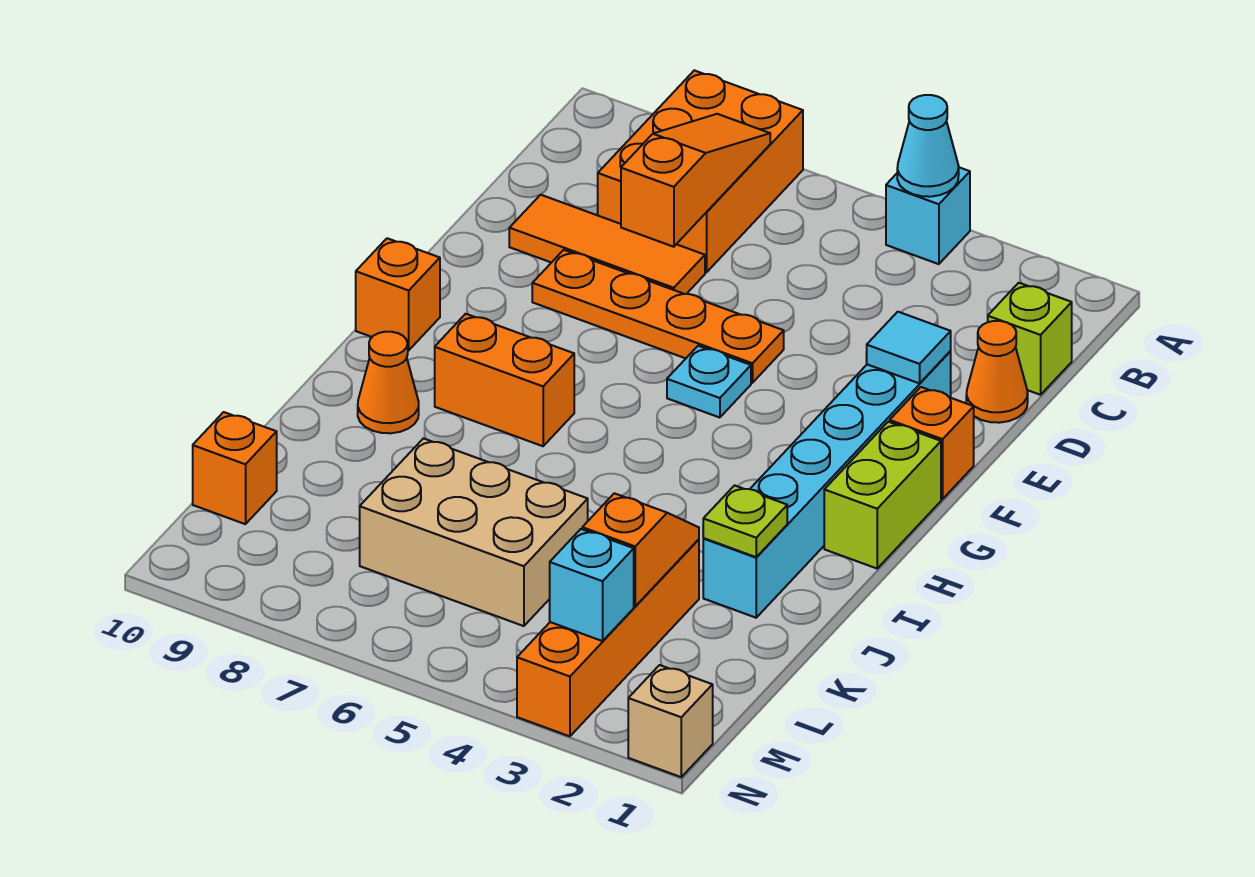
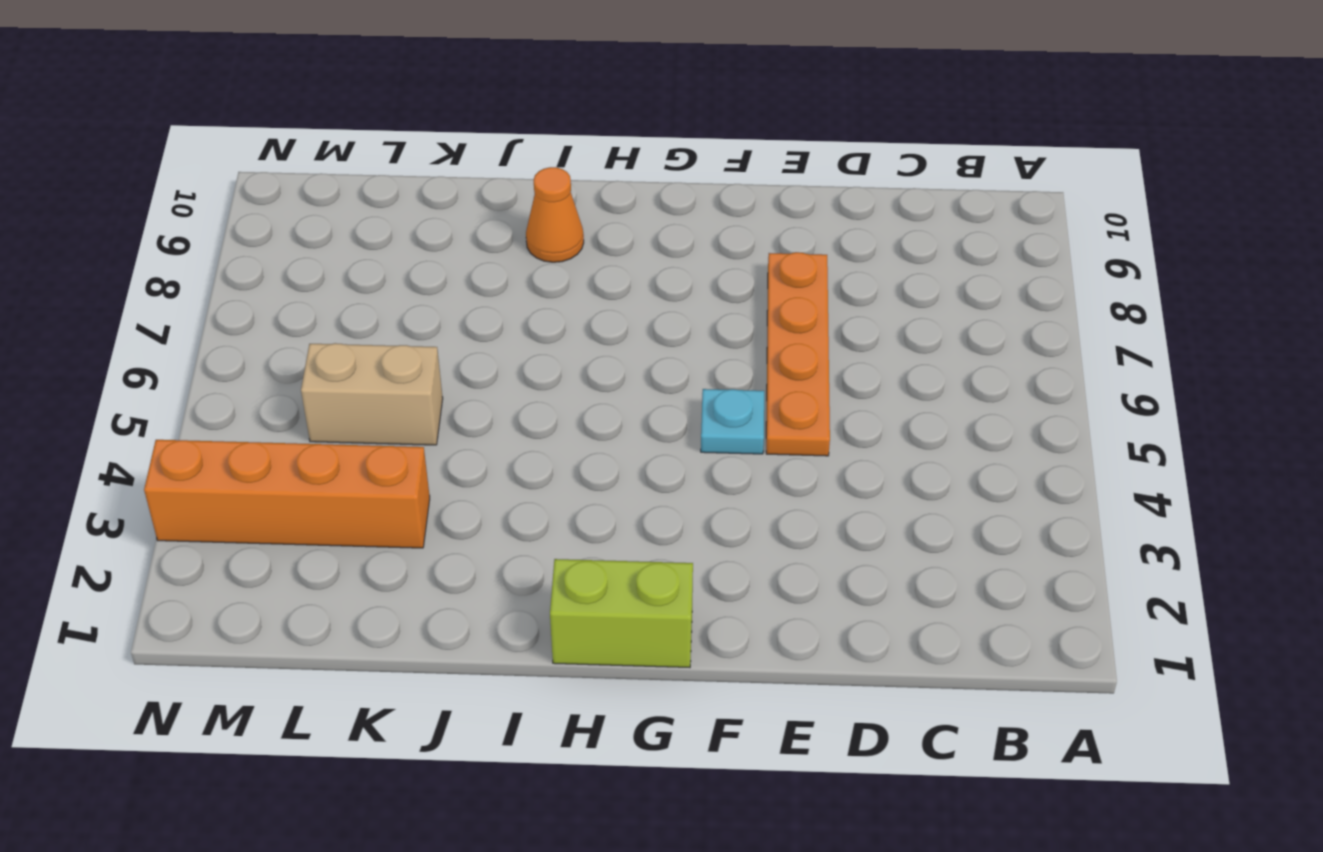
tan brick K5:L5 level 1 -> tan brick K5:L7 level 1
none -> cyan brick A4 level 1
none -> orange brick A7:C8 level 1
none -> lime brick C1 level 1

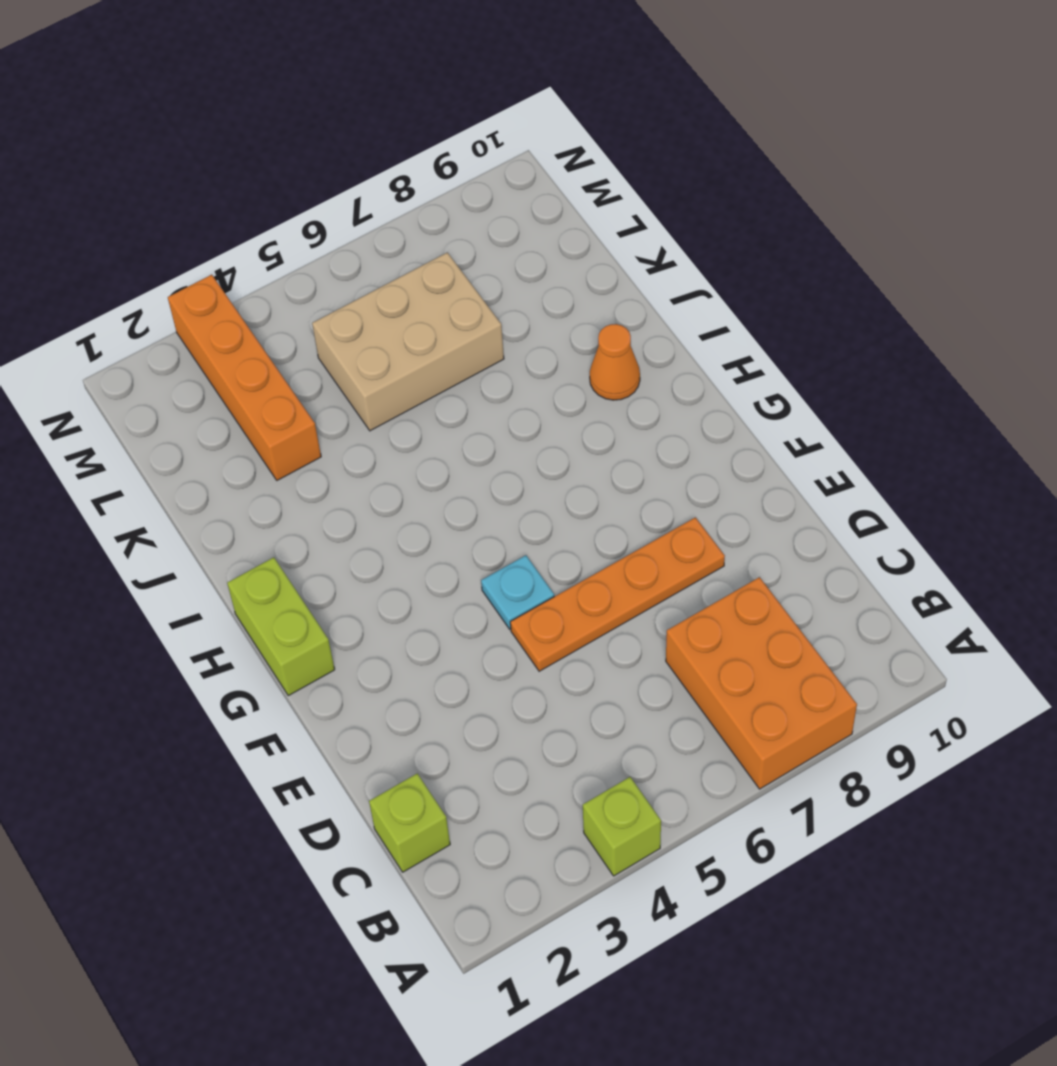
lime brick A4 level 1 -> cyan brick A4 level 1
none -> orange cone D1 level 1
none -> orange tile D7:D9 level 1
none -> cyan brick E2:J2 level 1

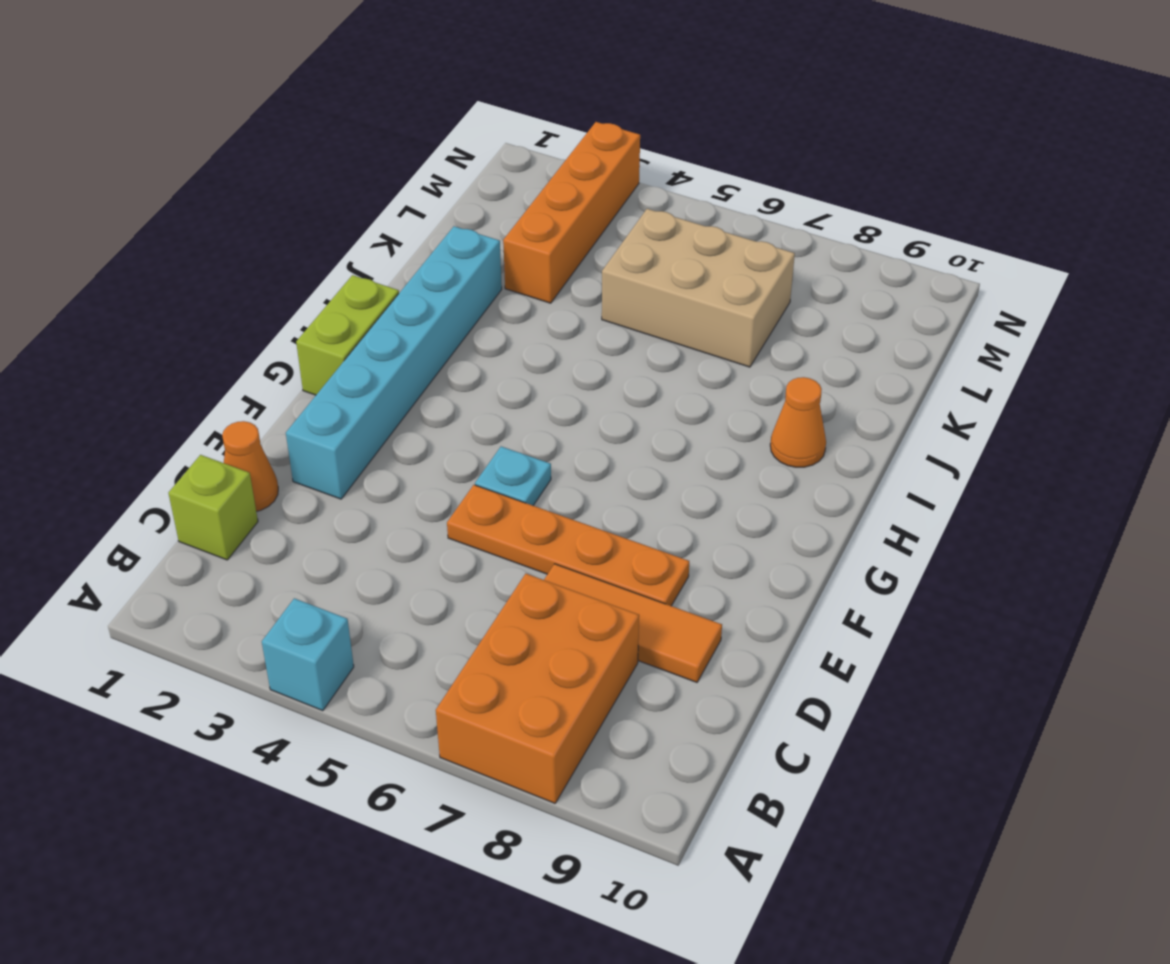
none -> orange brick F1 level 1
none -> orange brick G10 level 1
none -> orange brick H7:H8 level 1

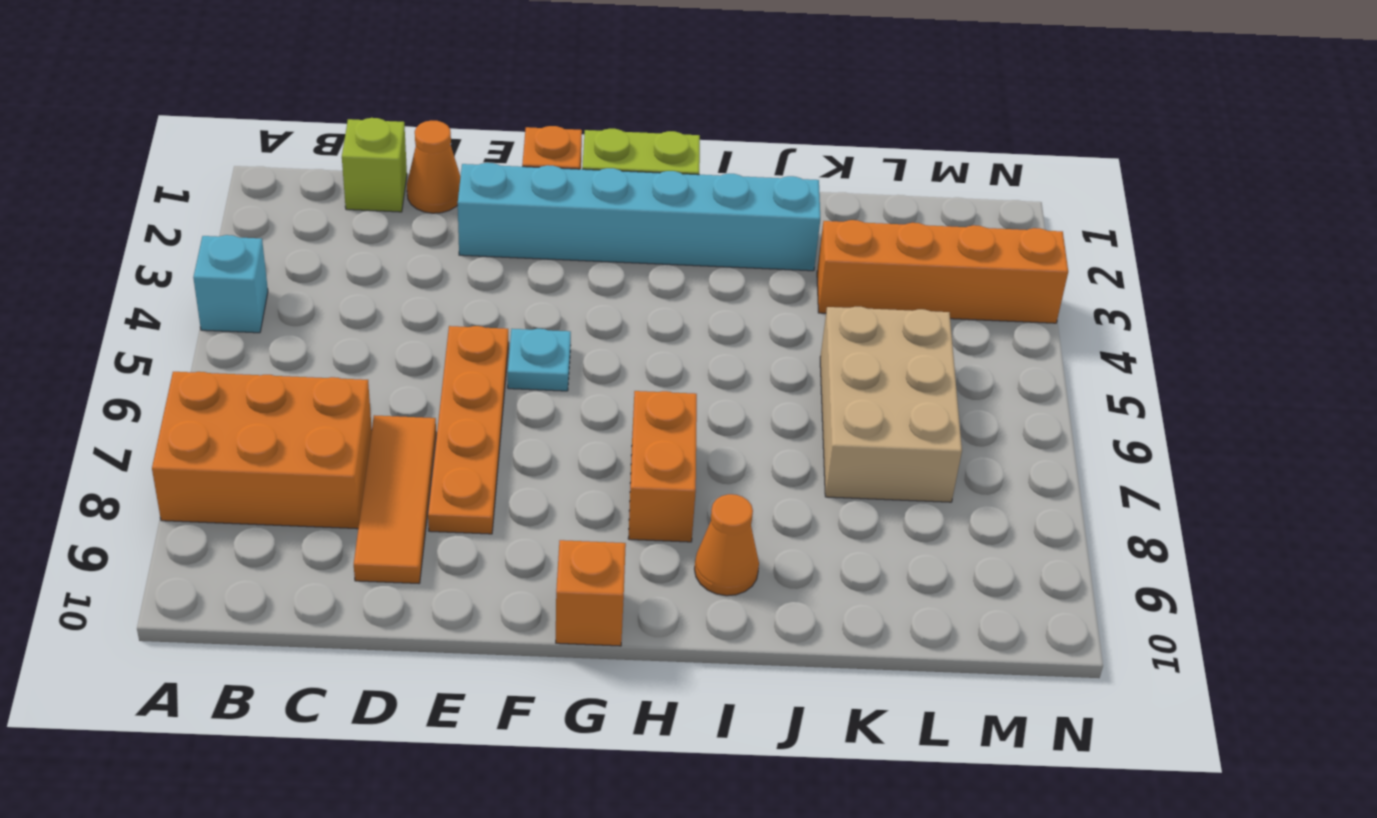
none -> orange brick L10 level 1
none -> tan brick N1 level 1
none -> cyan cone A4 level 2

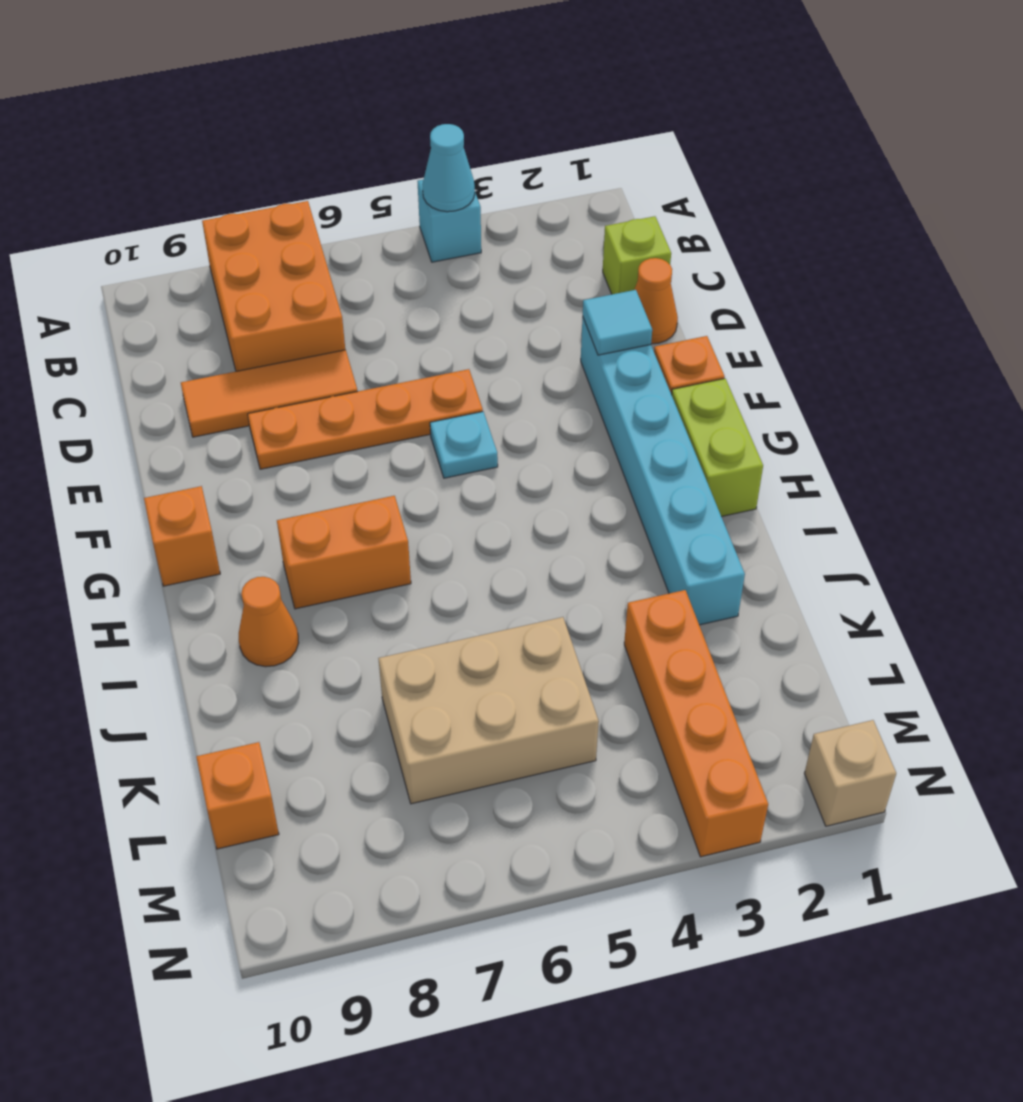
none -> orange slope B7:D7 level 2 top D
none -> lime plate J2 level 2
none -> orange slope K3:L3 level 2 top L

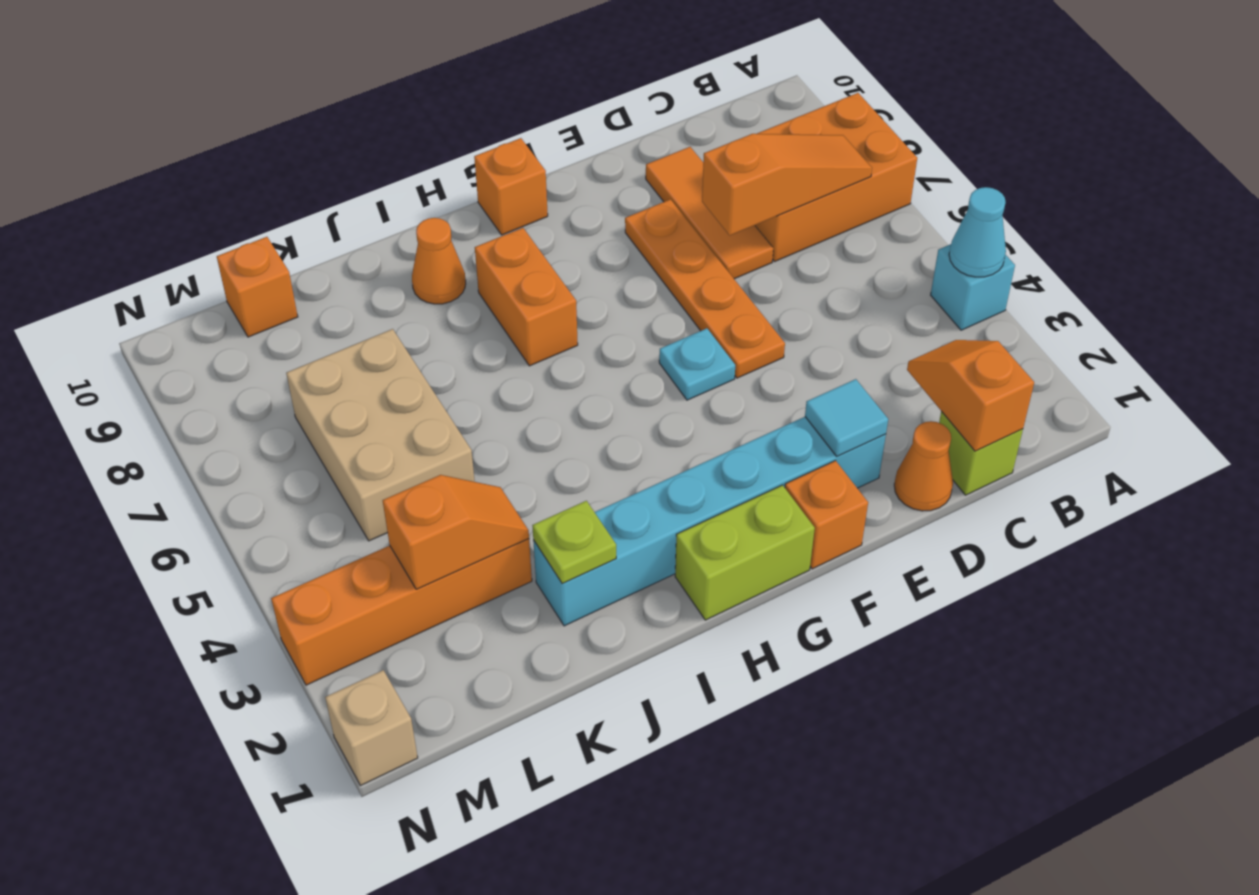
orange slope C1:C2 level 2 top 1 -> none
none -> cyan brick M3 level 2

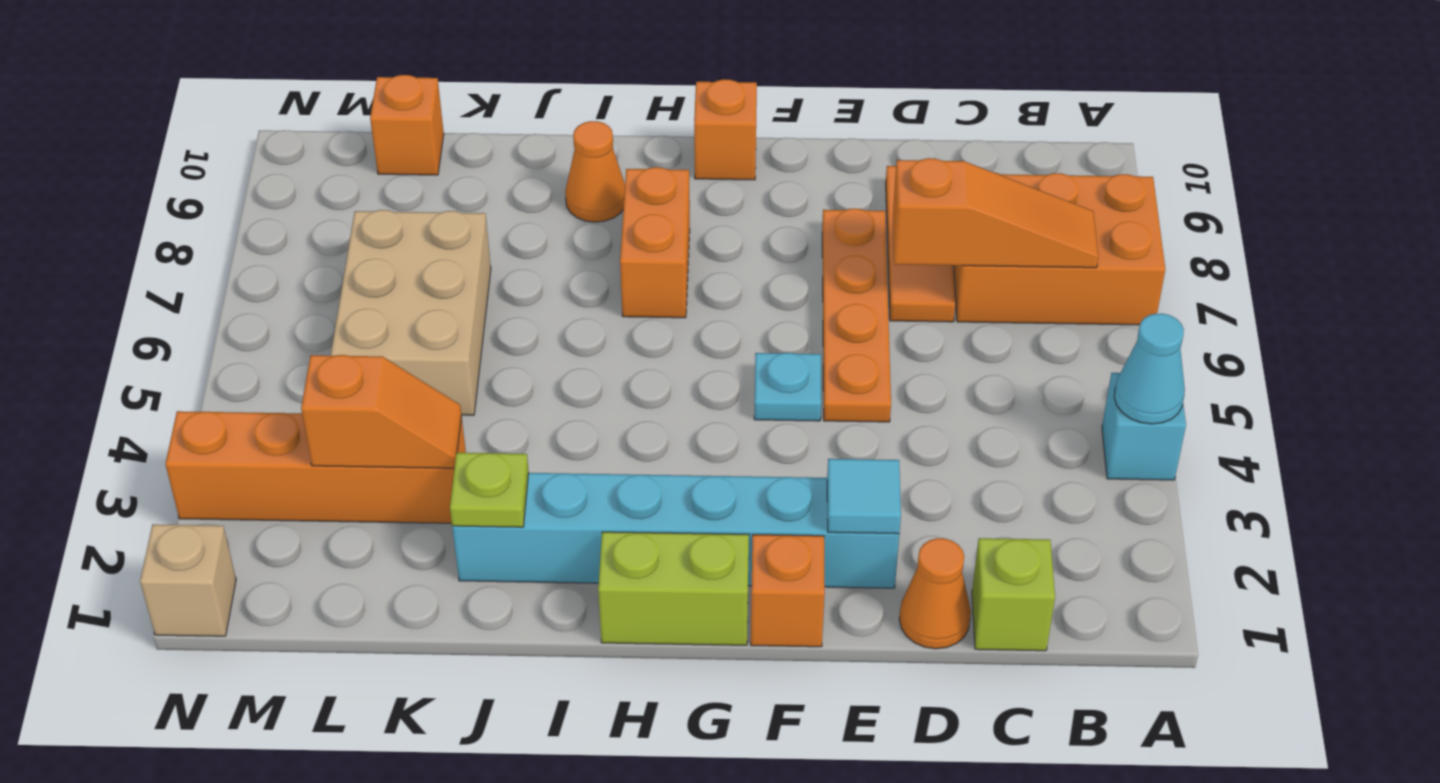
none -> cyan brick M3 level 2

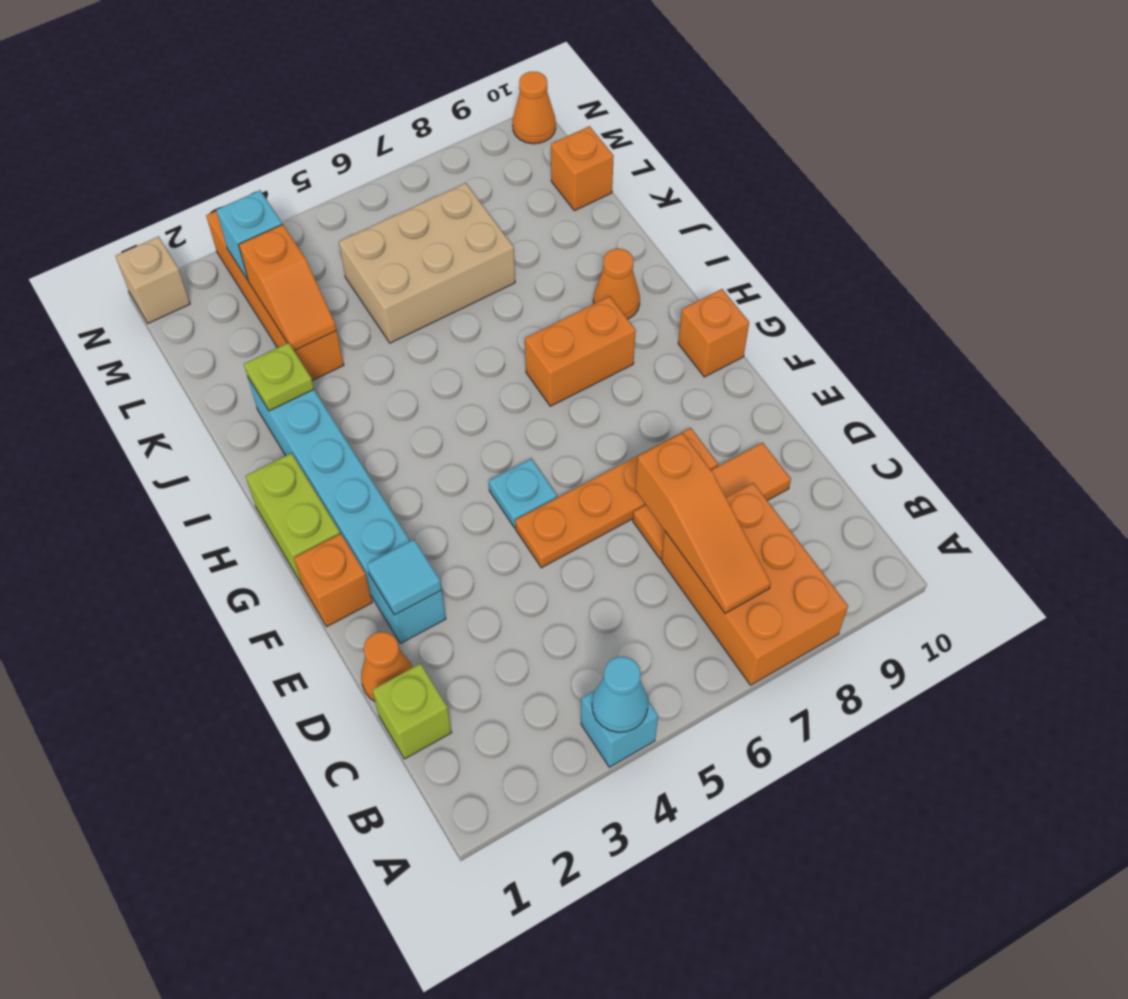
orange cone N10 level 1 -> none

